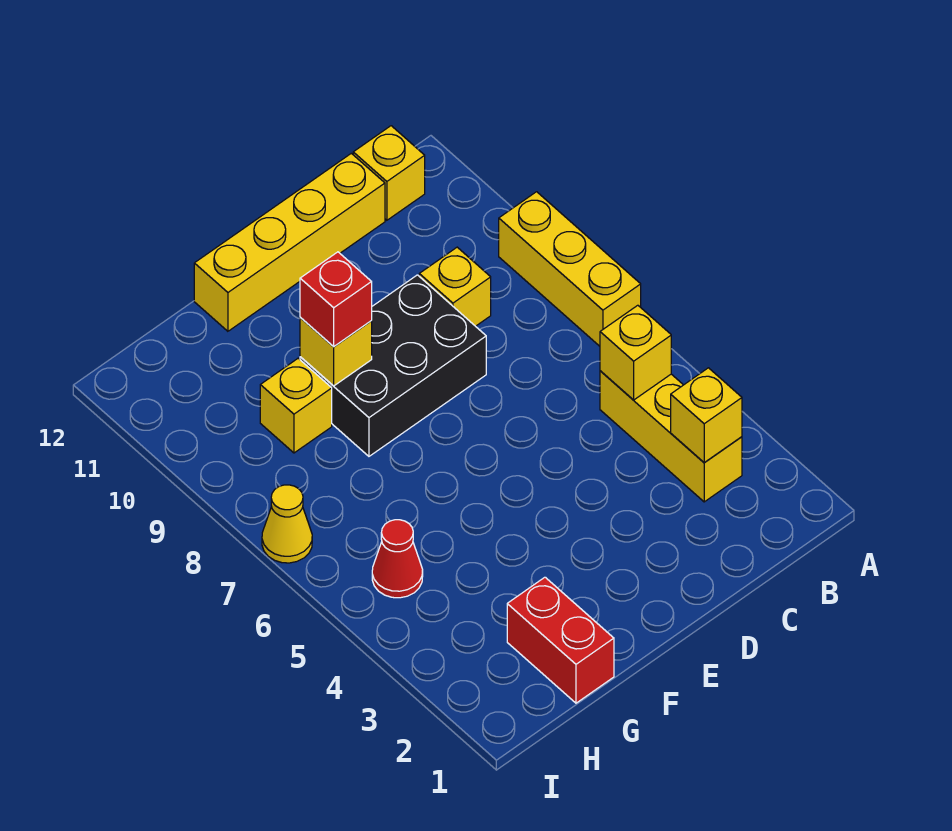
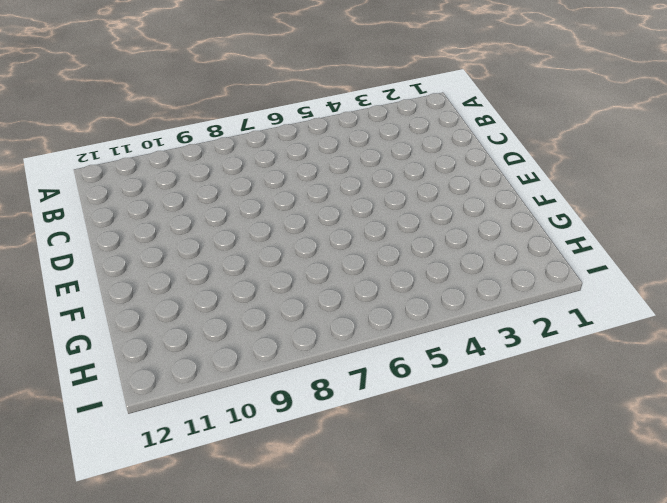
none -> yellow brick A7:A9 level 1
none -> yellow brick B3:B5 level 1
none -> yellow brick B12 level 1

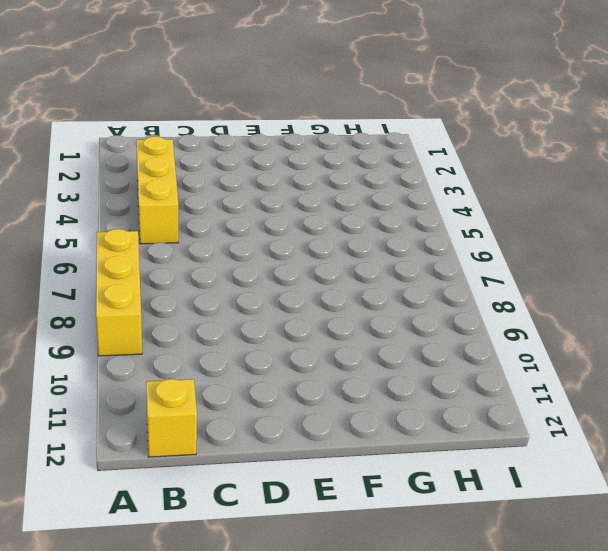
none -> yellow brick C9 level 1
none -> yellow brick C12:F12 level 1
none -> black brick D8:F9 level 1

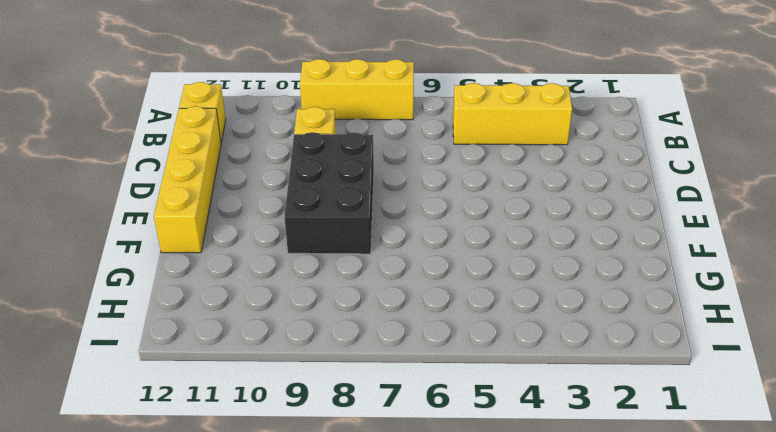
none -> red brick G1:G2 level 1
none -> yellow brick G9 level 1
none -> red cone H5 level 1

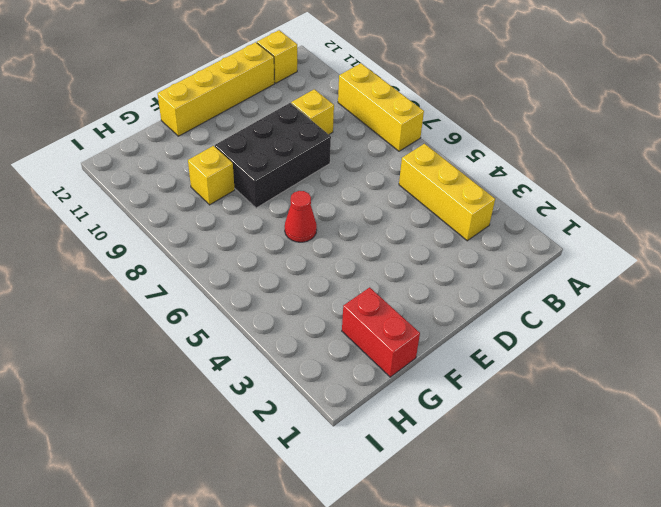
red cone F6 level 1 -> red cone H5 level 1
none -> yellow cone I7 level 1
none -> yellow brick B3 level 2
none -> yellow brick B5 level 2

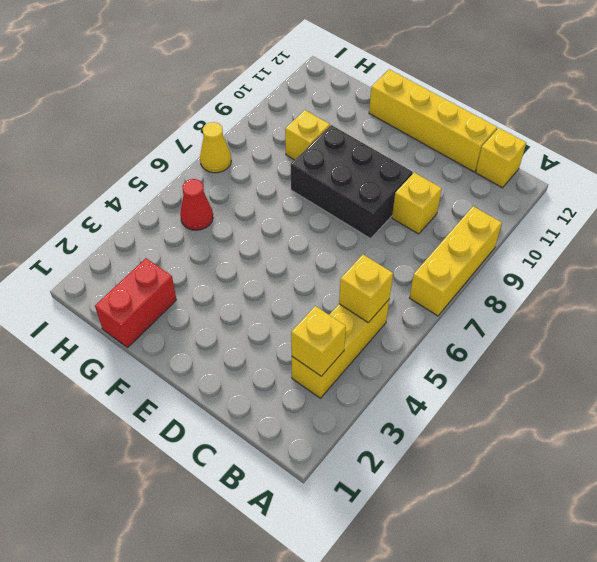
none -> yellow brick F9 level 2
none -> red brick F9 level 3

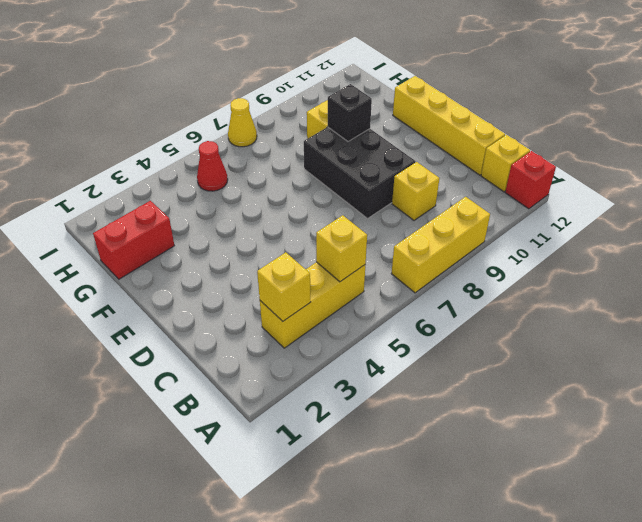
red brick A12 level 1 -> red brick F9 level 3
black brick F9 level 2 -> yellow brick F9 level 2

